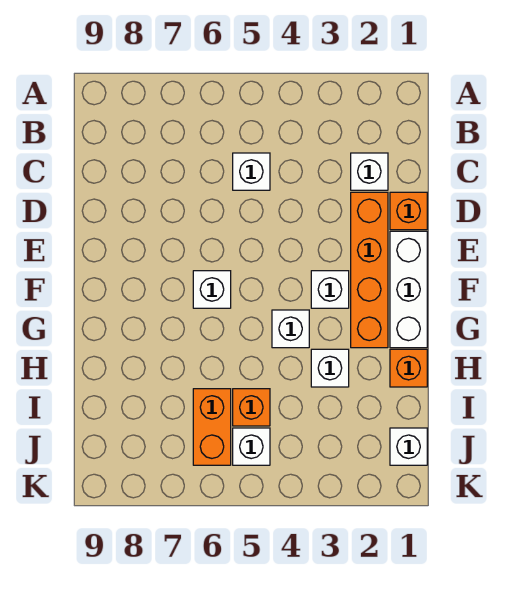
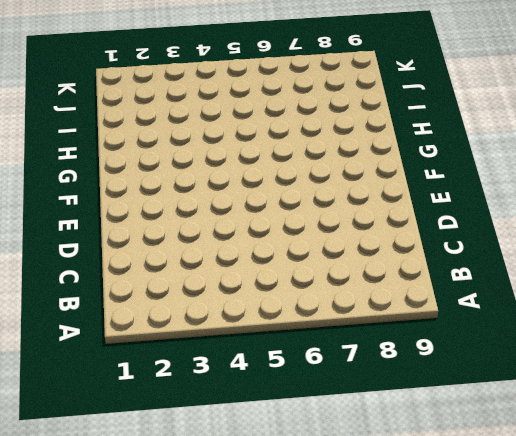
none -> white brick C2 level 1
none -> white brick C5 level 1
none -> orange brick D1 level 1

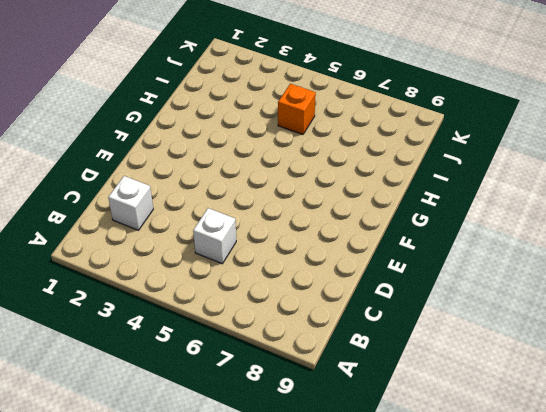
none -> orange brick D1 level 1
none -> orange brick D2:G2 level 1
none -> white brick E1:G1 level 1

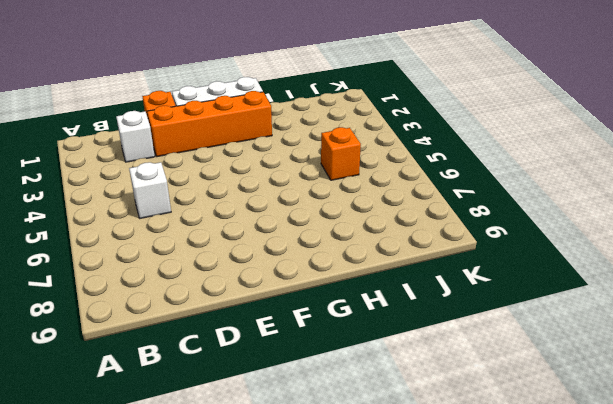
none -> white brick F3 level 1
none -> white brick F6 level 1
none -> white brick G4 level 1

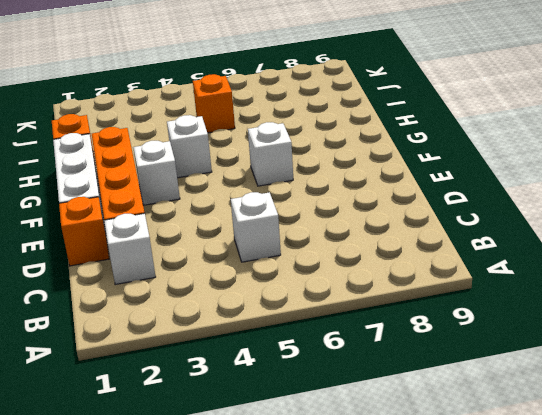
none -> white brick H3 level 1
none -> orange brick I6:J6 level 1
none -> white brick J1 level 1

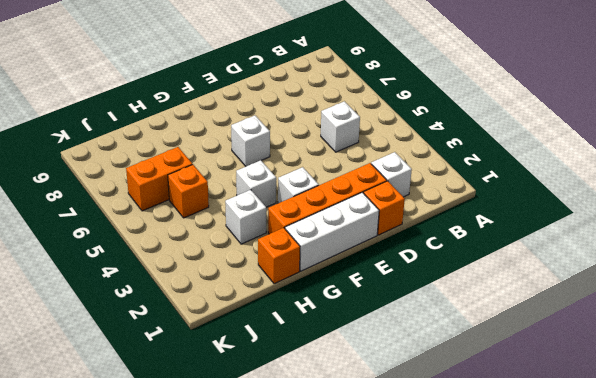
none -> white brick J1 level 1
none -> white brick J5 level 1

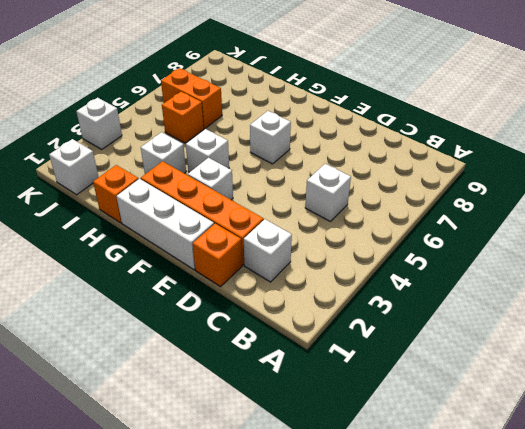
white brick K3 level 1 -> white brick J5 level 1

